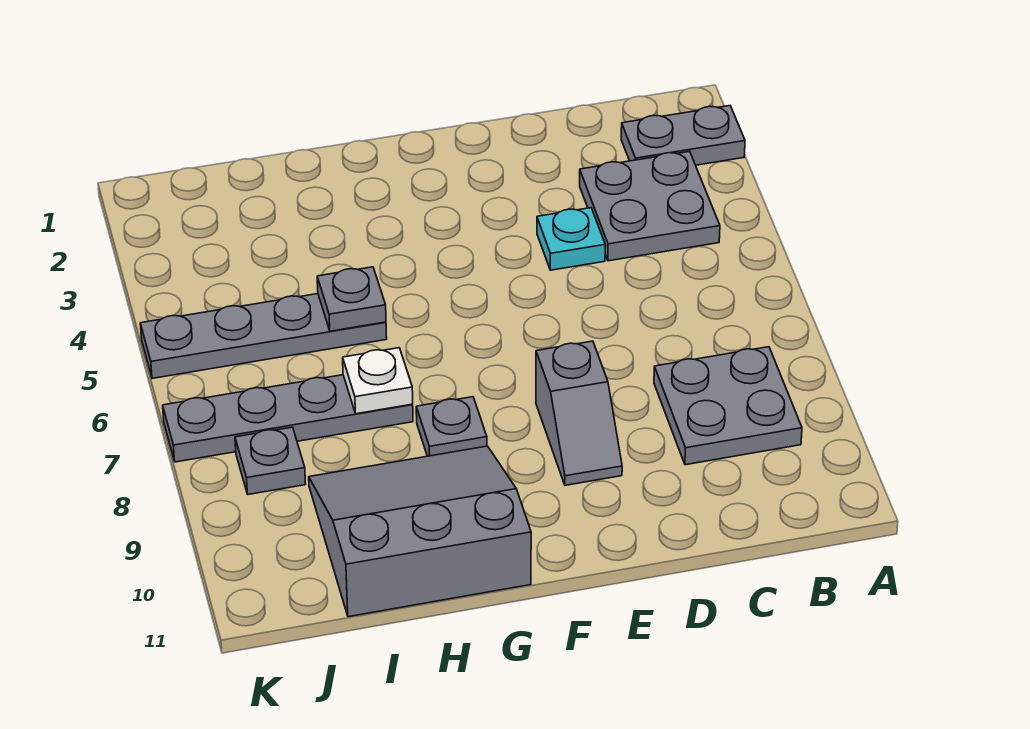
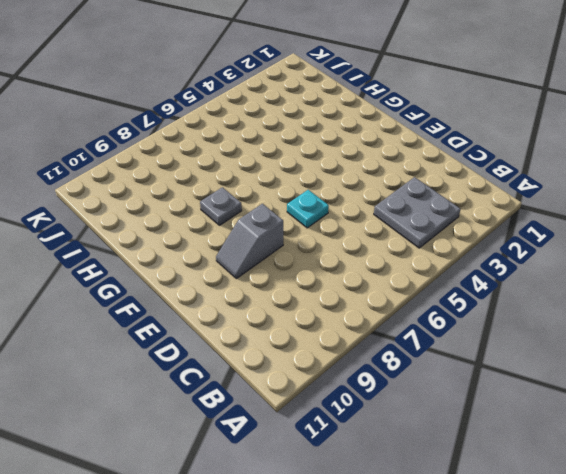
cyan plate E6 level 1 -> cyan plate D4 level 1
none -> grey plate A2:B2 level 1
none -> grey plate B8:C9 level 1
none -> grey slope G9:I11 level 1 top 11

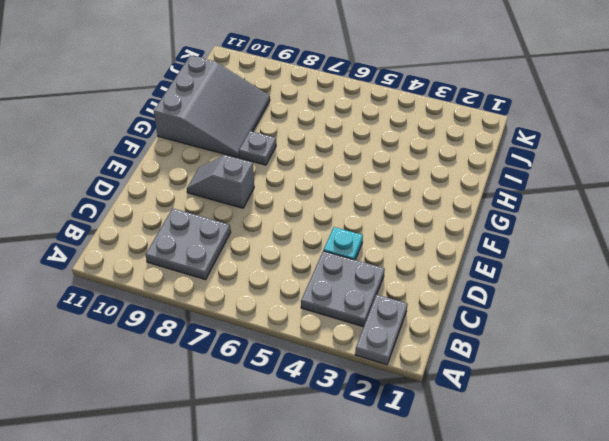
none -> grey plate H5:K5 level 1
none -> grey plate H7:K7 level 1
none -> grey plate J8 level 1

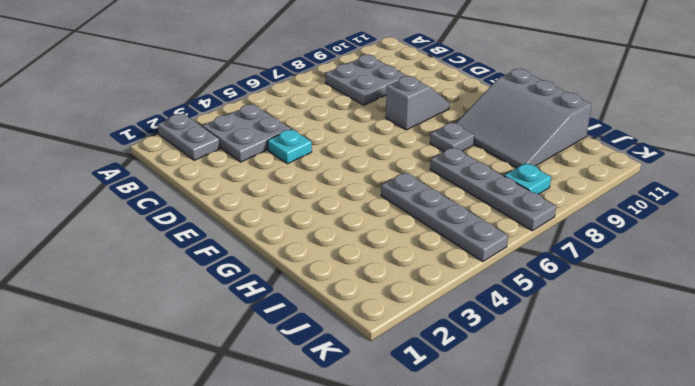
cyan plate J8 level 1 -> grey plate J8 level 1
none -> grey plate H5 level 2
none -> white plate H7 level 2

